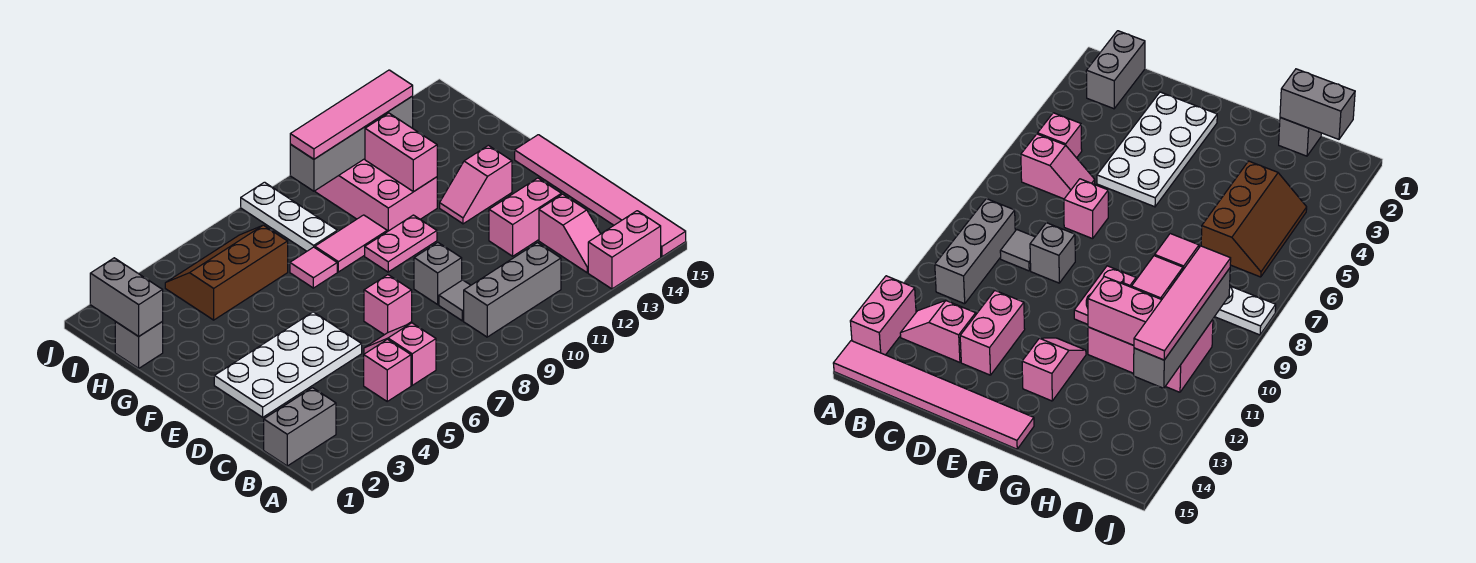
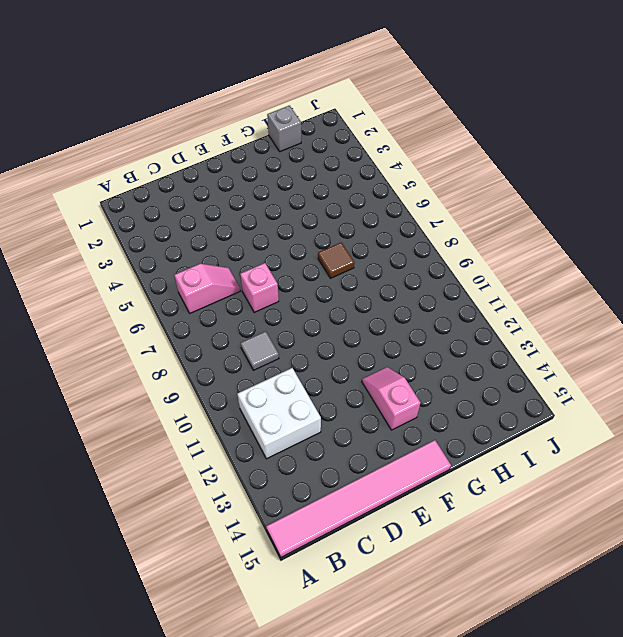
white brick B11:C12 level 1 -> grey brick B9:B11 level 1
brown tile G7 level 1 -> pink tile G7 level 1
none -> pink brick A13:A14 level 1
none -> grey brick B1:B2 level 1
none -> pink brick B5 level 1

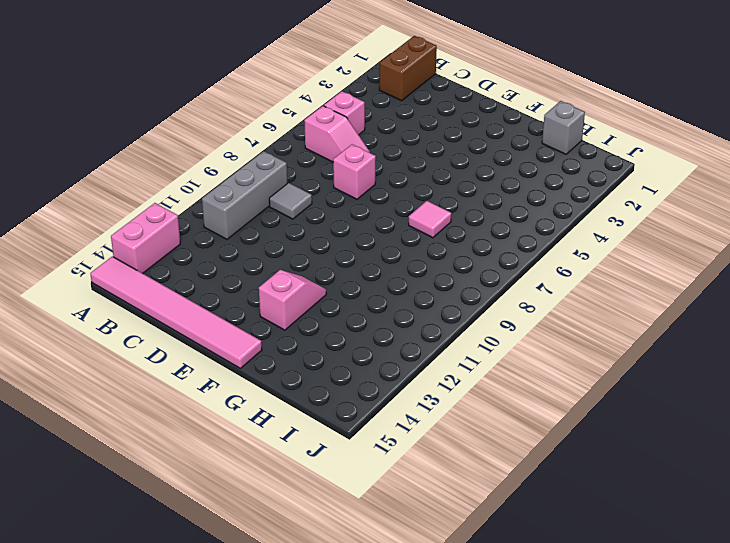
brown brick B1:B2 level 1 -> grey brick B1:B2 level 1
none -> pink slope B13:C13 level 1 top C
none -> white plate D2:E5 level 1
none -> grey brick D9 level 1

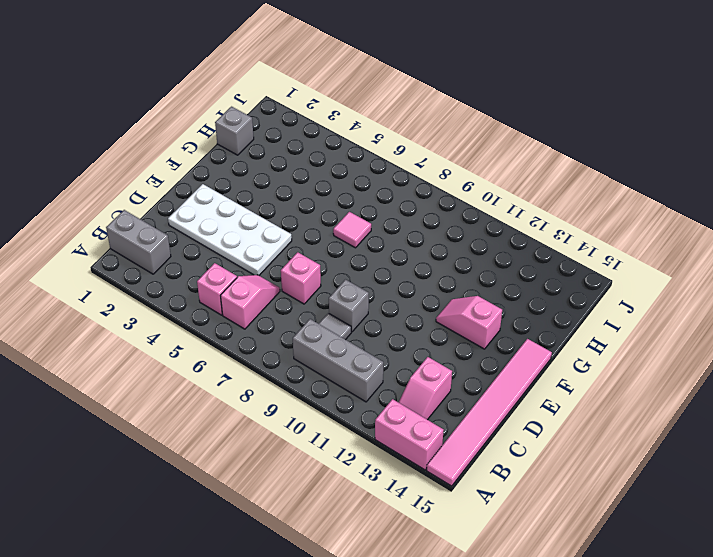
none -> pink brick D12:D13 level 1
none -> pink plate F9:F10 level 1
none -> pink tile G8:G9 level 1

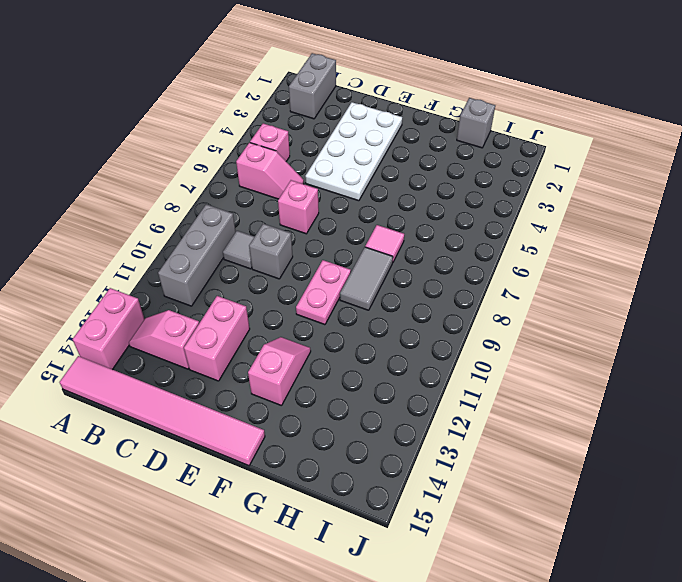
grey tile G8:G9 level 1 -> pink tile G8:G9 level 1
none -> pink brick G10:I11 level 1
none -> brown slope H4:I6 level 1 top H
none -> white plate H8:J8 level 1

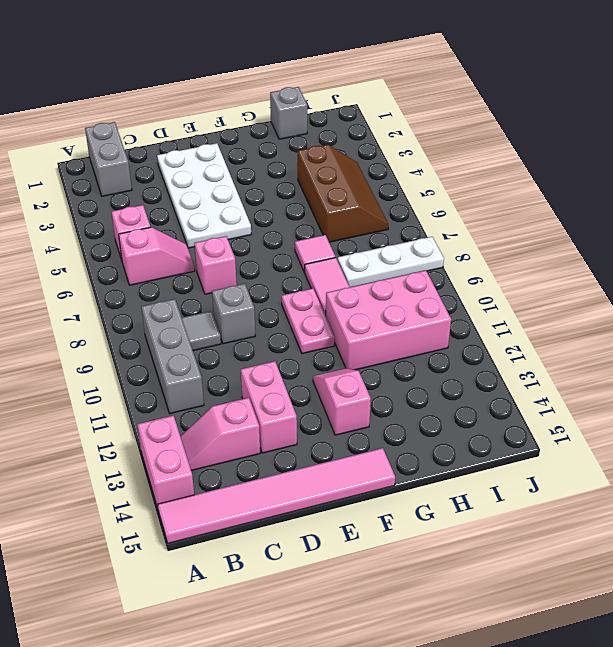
none -> pink brick G11:H11 level 2
none -> grey brick H1:I1 level 2
none -> grey brick I9:I12 level 2

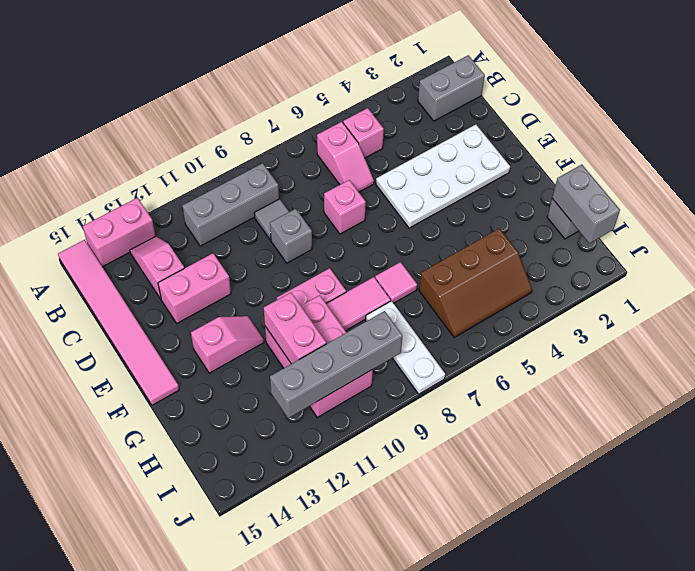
none -> pink tile I9:I12 level 3

